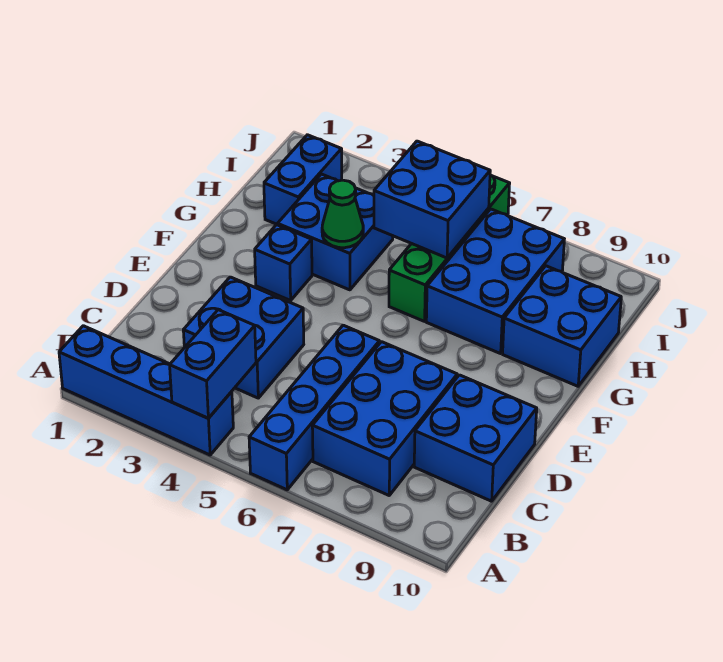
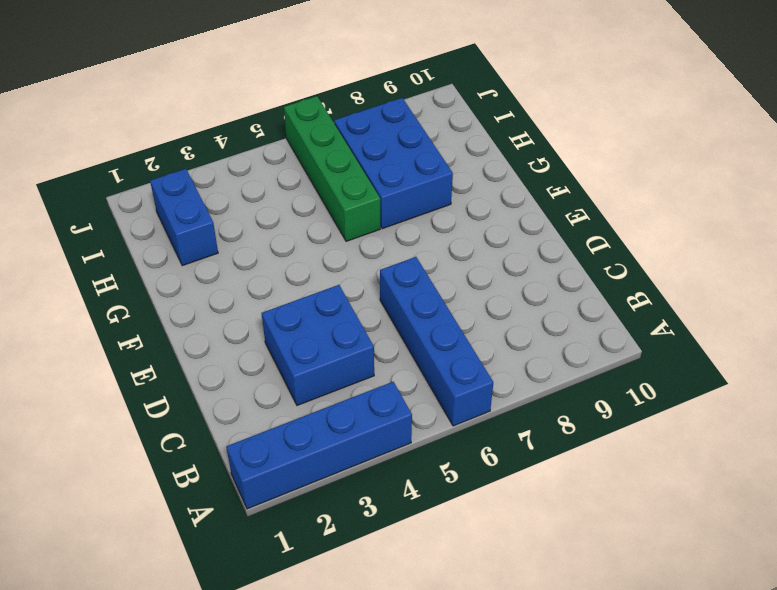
none -> blue brick B7:D8 level 1
none -> blue brick C9:D10 level 1
none -> blue brick F3 level 1

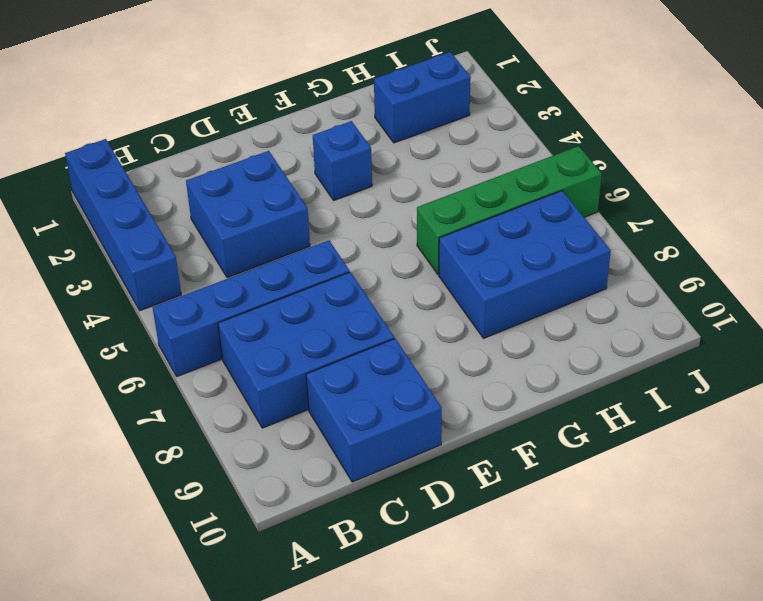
none -> blue brick G3:H4 level 1
none -> blue brick G9:H10 level 1
none -> blue brick A4:B4 level 2

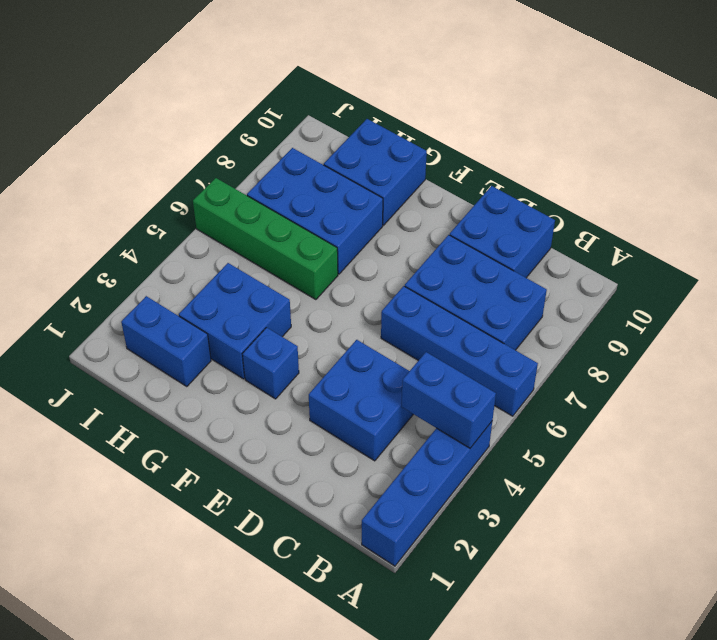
none -> green cone G4 level 2
none -> blue brick H5:I6 level 2

